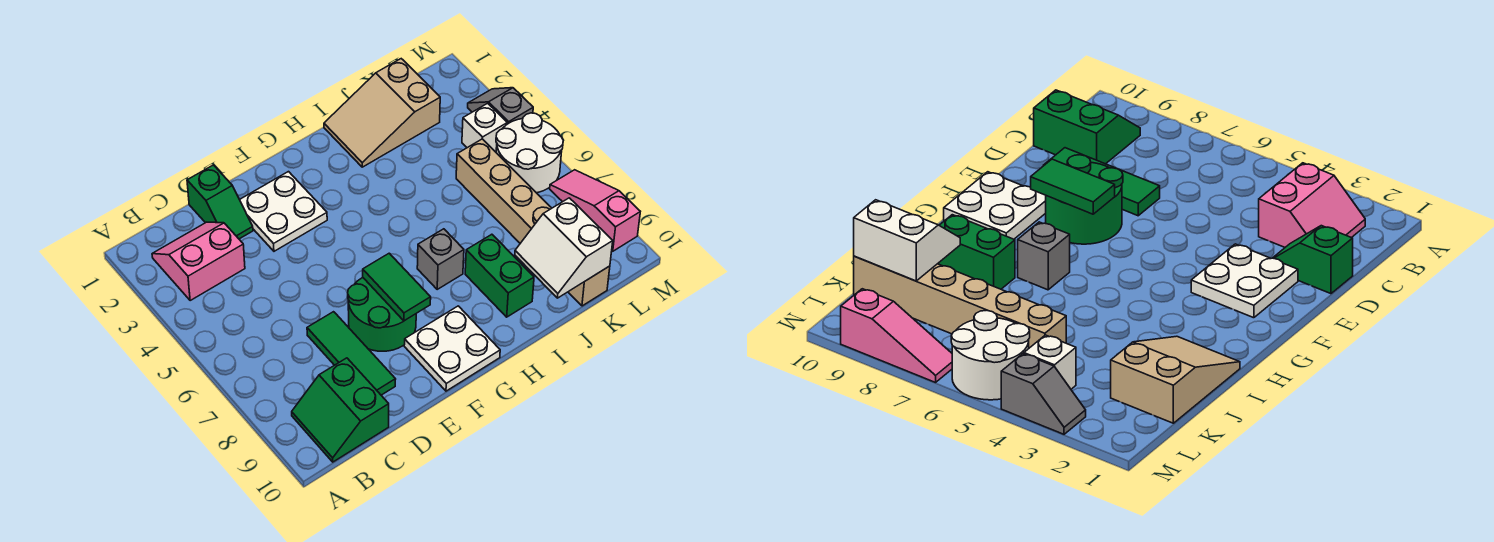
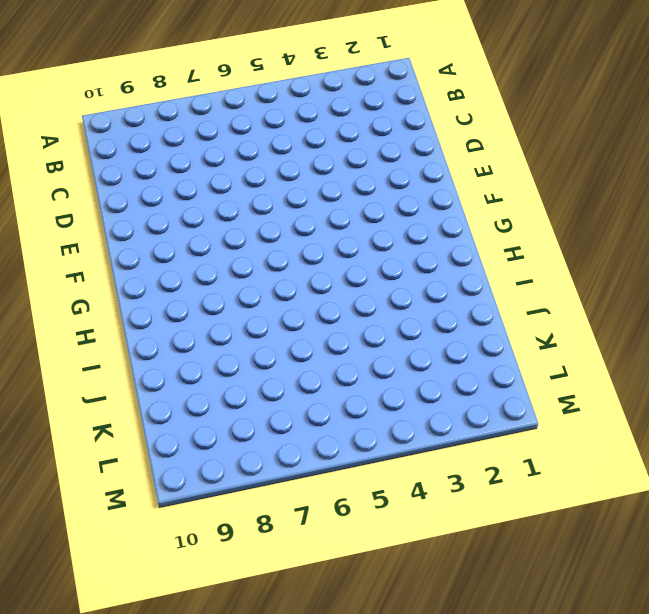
none -> pink slope B2:C3 level 1 top 3
none -> green slope B9:C10 level 1 top C
none -> green slope D1:D2 level 1 top 1

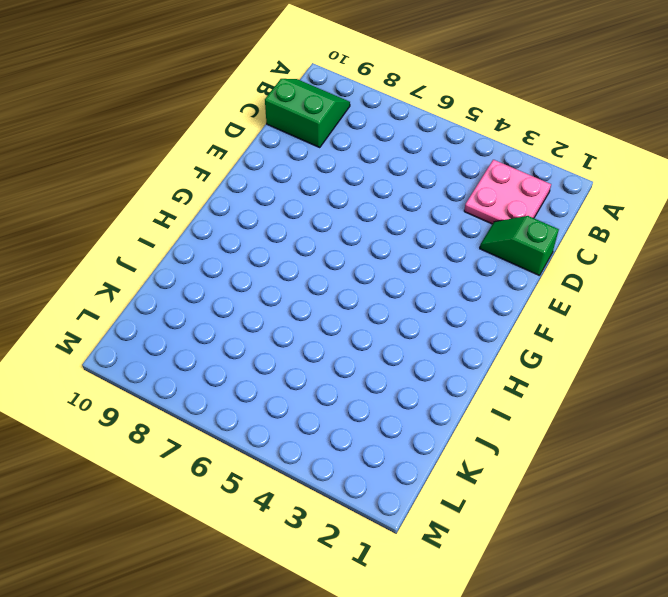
pink plate B2:C3 level 1 -> pink slope B2:C3 level 1 top 3
none -> green tile D7:D9 level 1
none -> white plate E2:F3 level 1
none -> green round brick E7:F8 level 1

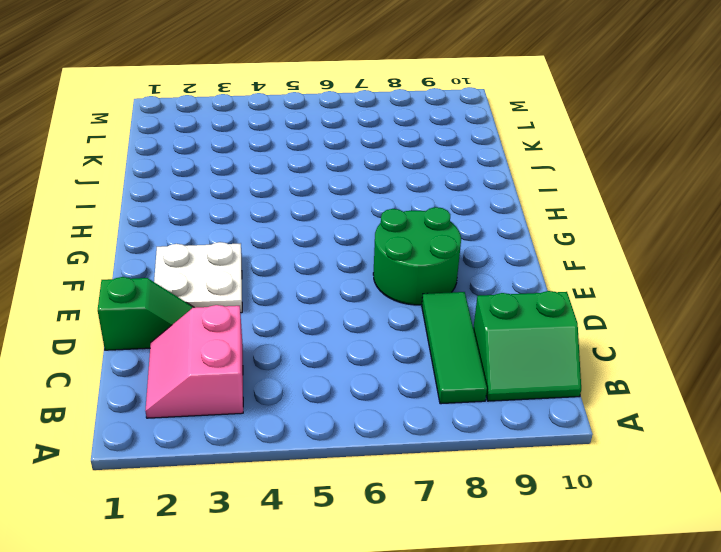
green tile B8:D8 level 1 -> green tile D7:D9 level 1
none -> white plate F9:G10 level 1
none -> grey brick H7 level 1
none -> tan slope I1:K2 level 1 top K

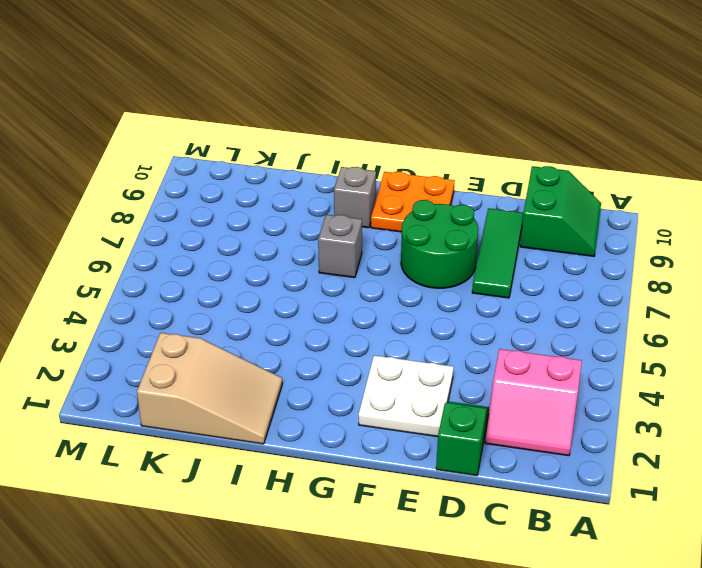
orange plate F9:G10 level 1 -> white plate F9:G10 level 1
grey brick H9 level 1 -> none
none -> green brick I8:I9 level 1
none -> tan brick K5:K10 level 1
none -> white brick L4 level 1

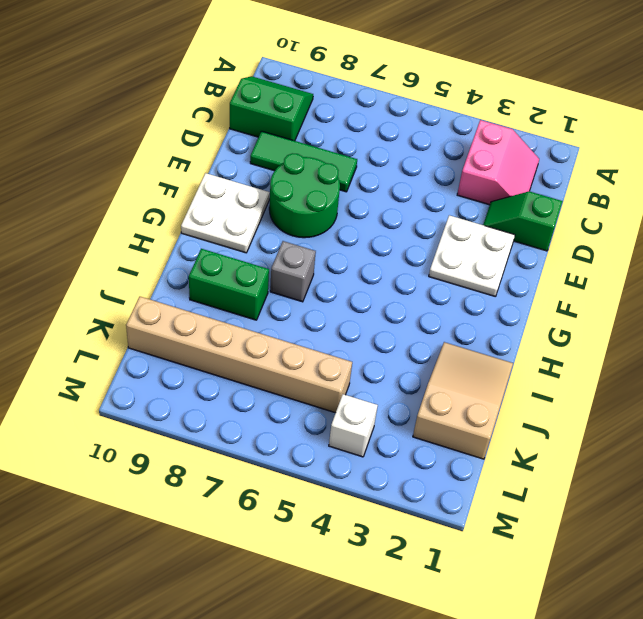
none -> white round brick L5:M6 level 1
none -> grey slope M3:M4 level 1 top 4
none -> pink slope M7:M9 level 1 top 9

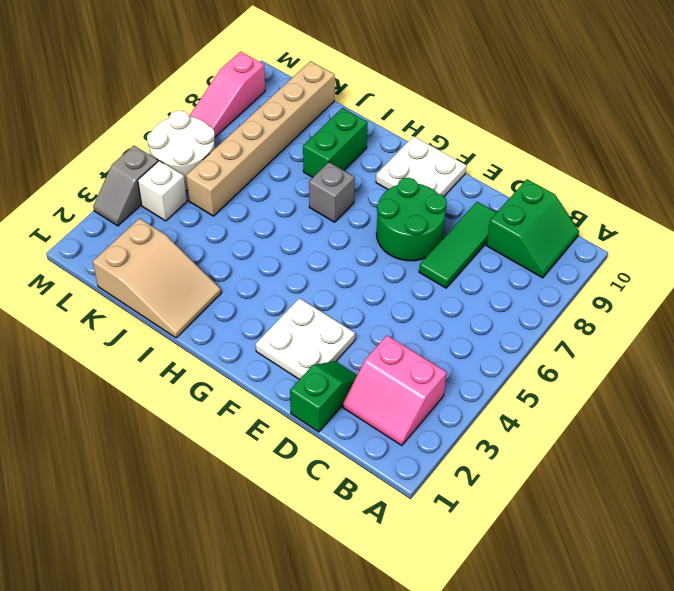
none -> green tile F7:F8 level 2
none -> white slope J9:K10 level 2 top K

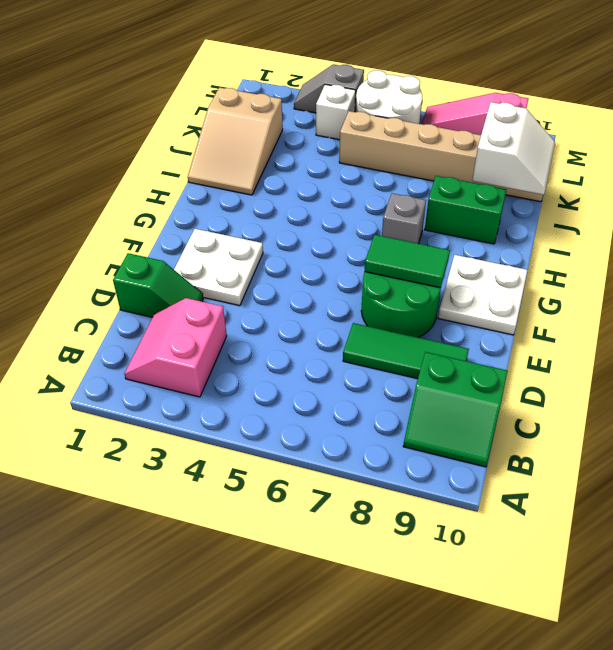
white slope J9:K10 level 2 top 9 -> white slope J9:K10 level 2 top K

